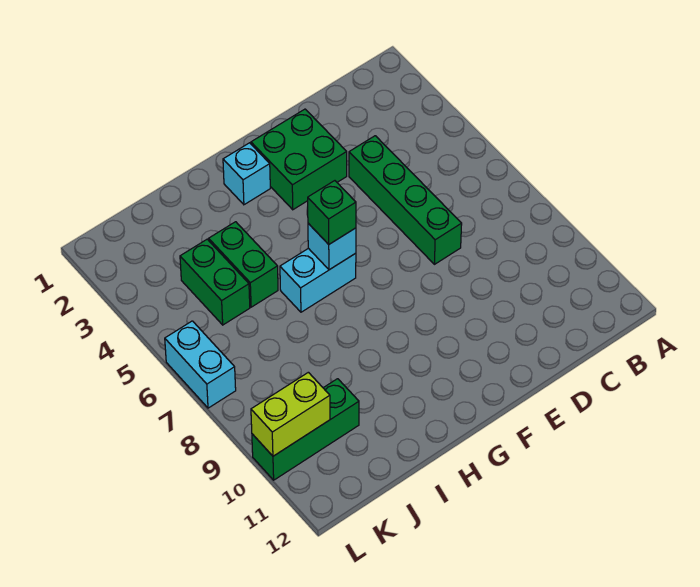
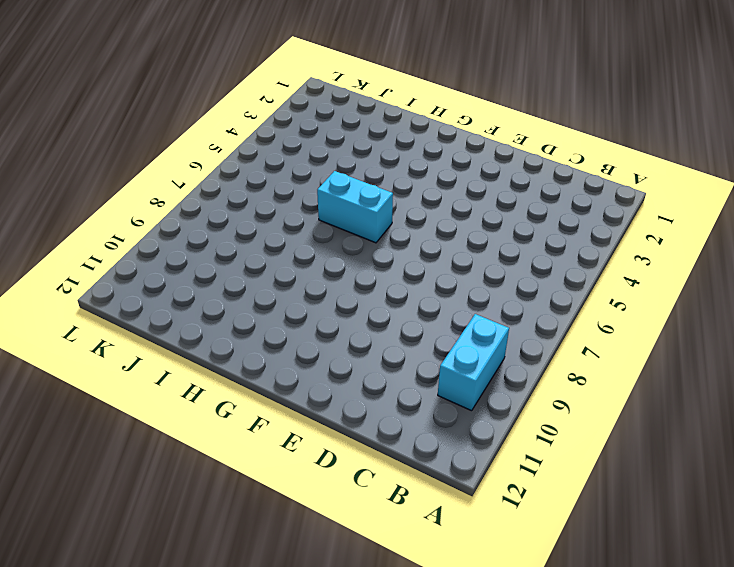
cyan brick B9:B10 level 1 -> cyan brick L6:L7 level 1
none -> green brick D4:D7 level 1
none -> green brick E2:F3 level 1

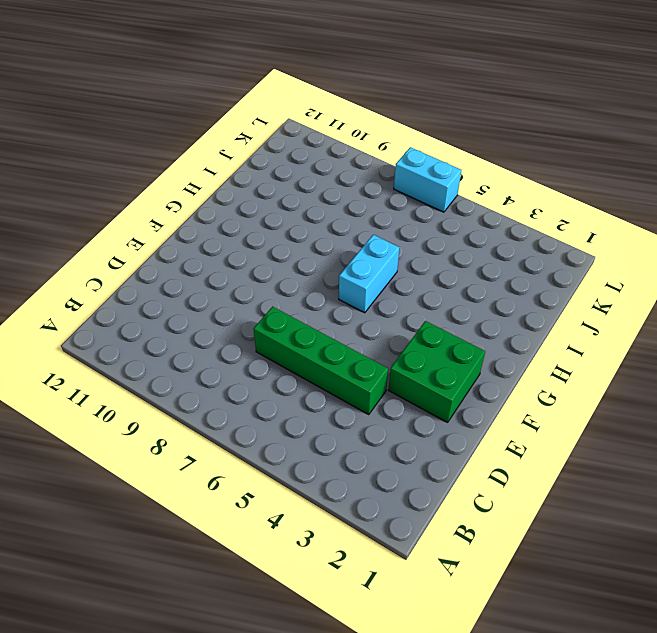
none -> cyan brick G2 level 1
none -> green brick I4:I5 level 1

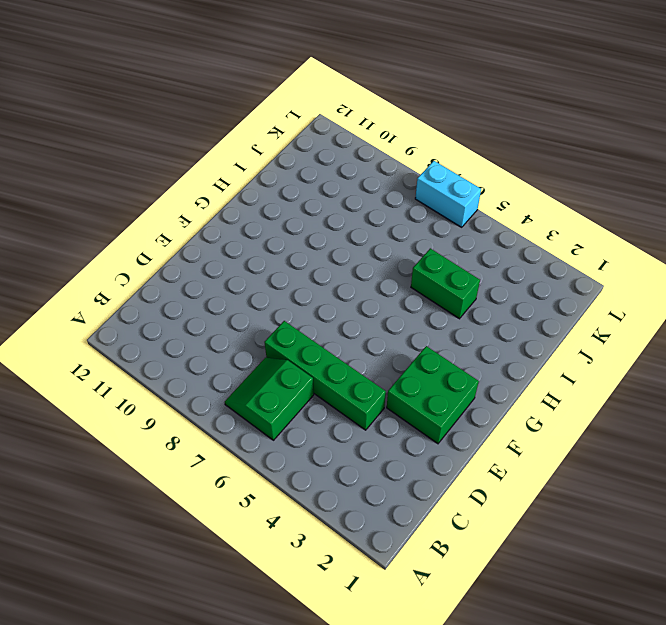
green slope B6:C7 level 1 top 6 -> none
none -> cyan brick G2 level 1
none -> cyan brick G6:H6 level 1

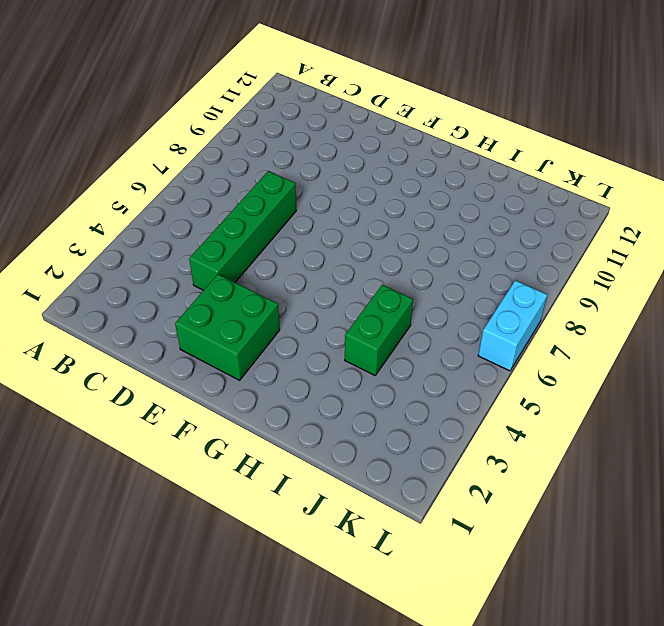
none -> cyan brick G2 level 1
none -> cyan brick G6:H6 level 1

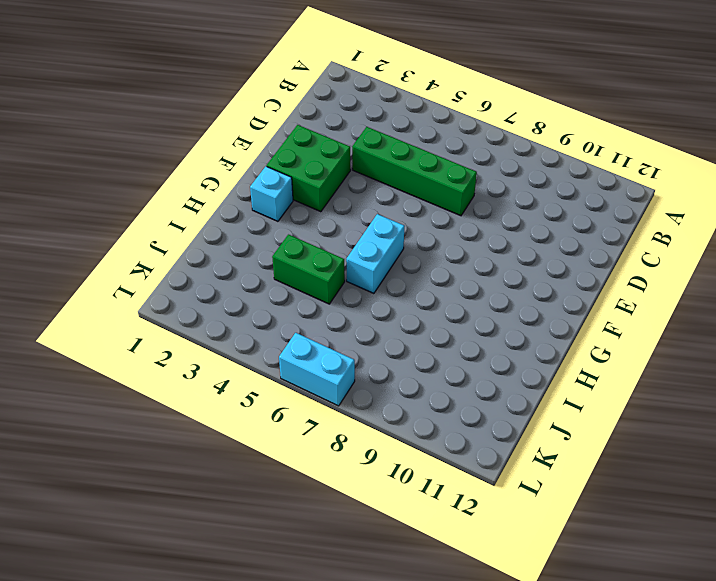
none -> green brick J4:J5 level 1
none -> green brick J10:L10 level 1

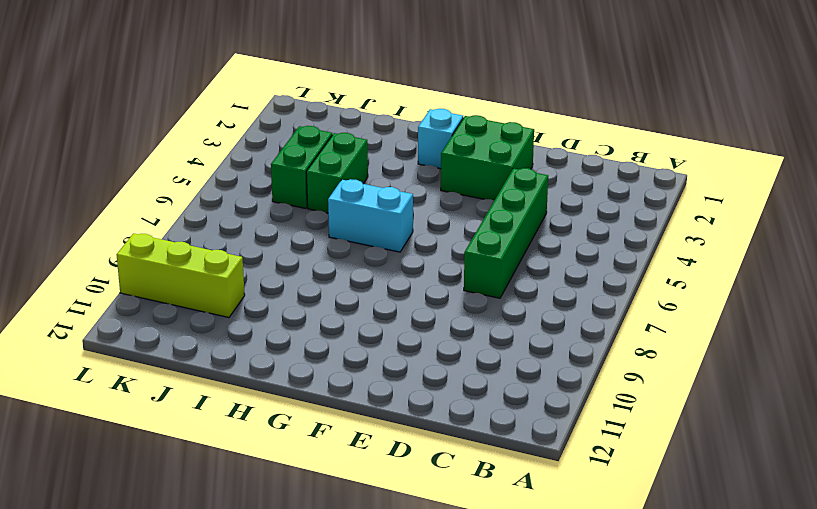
lime brick J10:L10 level 1 -> green brick J10:L10 level 1
none -> cyan brick L6:L7 level 1
none -> cyan brick G6 level 2

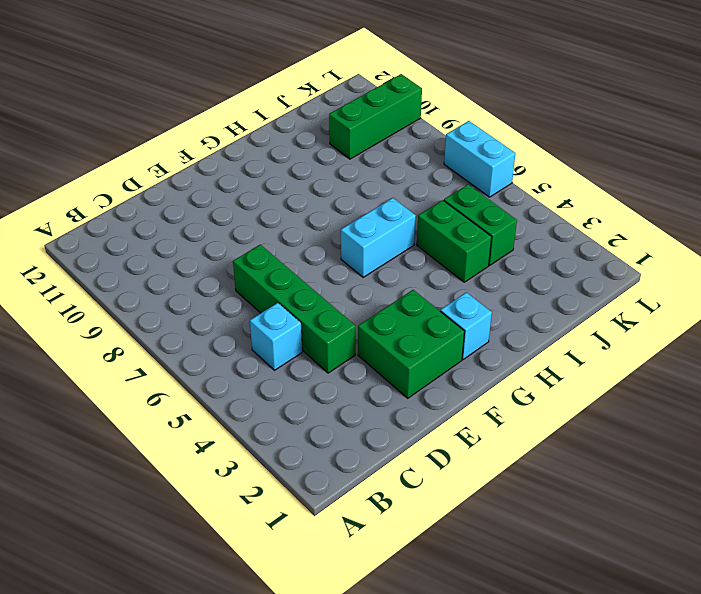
cyan brick C5 level 1 -> cyan brick G6 level 2
none -> lime brick K10:L10 level 2
none -> green brick G6 level 3

